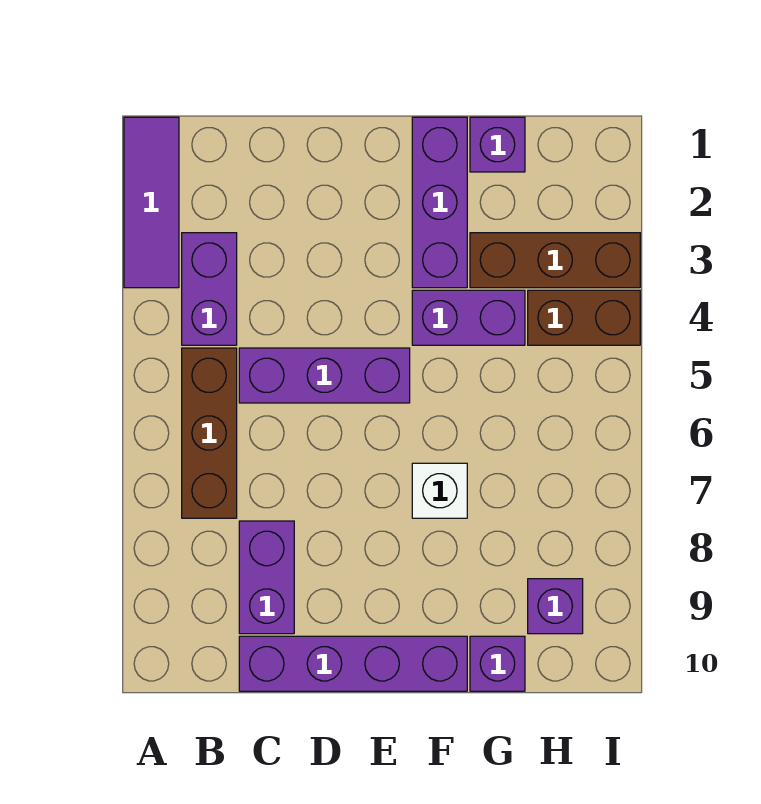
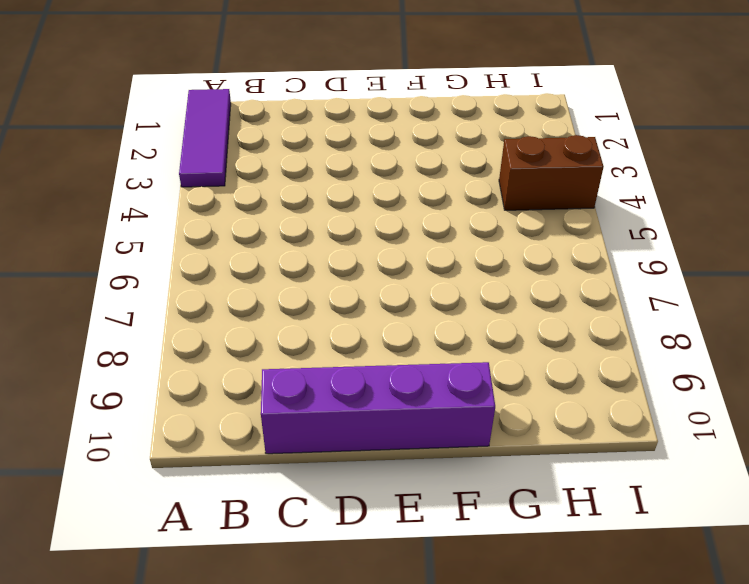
none -> purple brick B3:B4 level 1
none -> brown brick B5:B7 level 1
none -> purple brick C5:E5 level 1

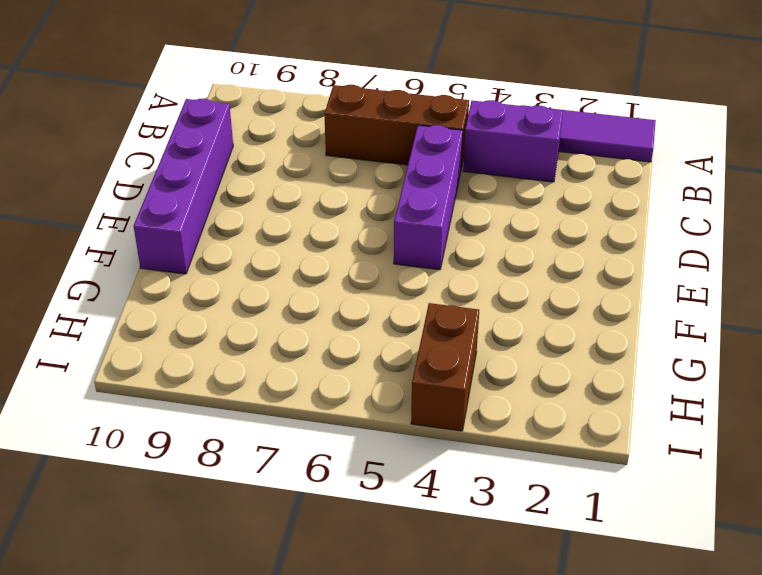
none -> purple brick C8:C9 level 1
none -> purple brick F1:F3 level 1
none -> purple brick F4:G4 level 1

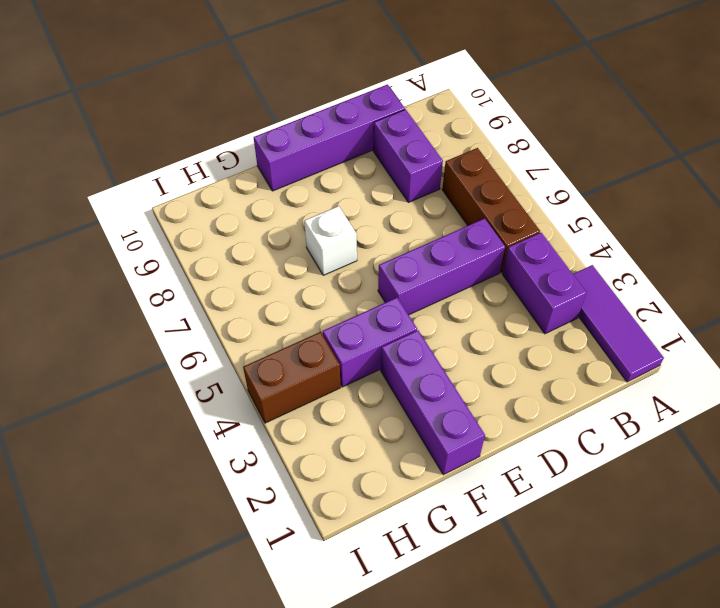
none -> purple brick G1 level 1
none -> brown brick G3:I3 level 1
none -> purple brick G10 level 1

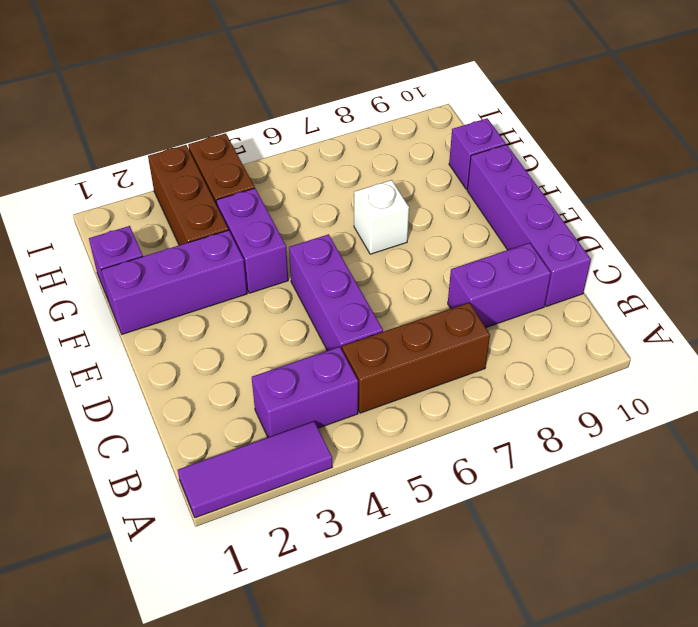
none -> purple brick H9 level 1

